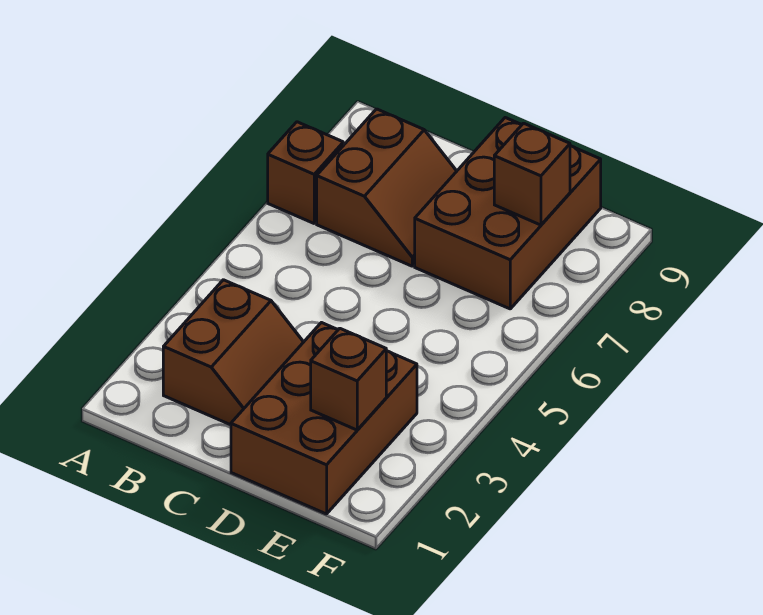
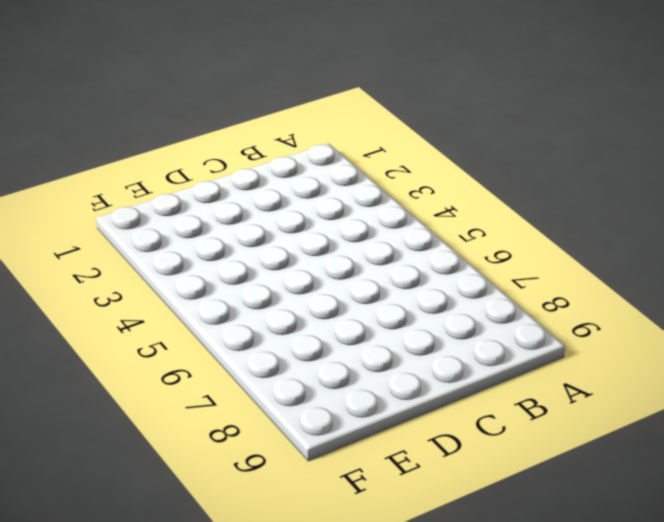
none -> brown brick A7 level 1
none -> brown slope B2:C3 level 1 top B

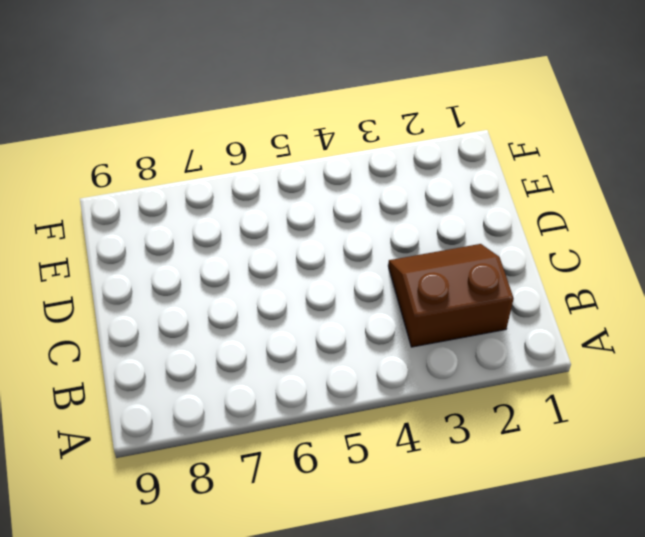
none -> brown brick A7 level 1
none -> brown slope B7:C8 level 1 top B

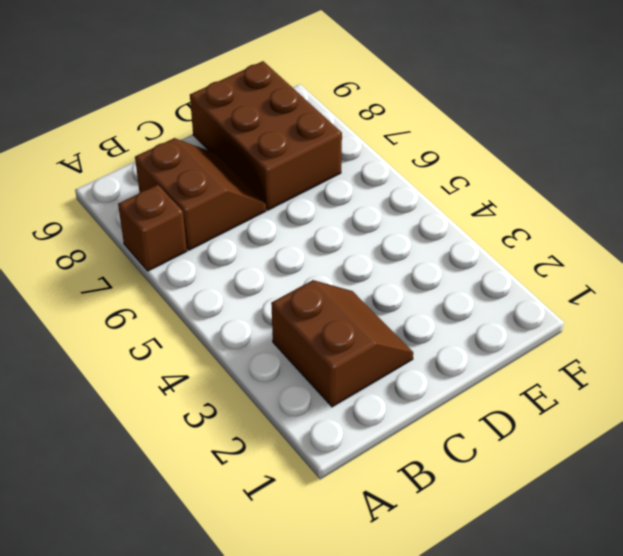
none -> brown brick D1:E3 level 1
none -> brown brick E2 level 2

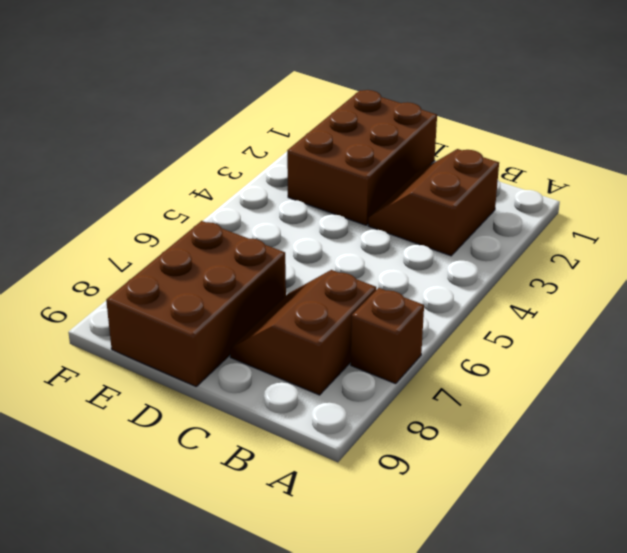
none -> brown brick E2 level 2
none -> brown brick E8 level 2

